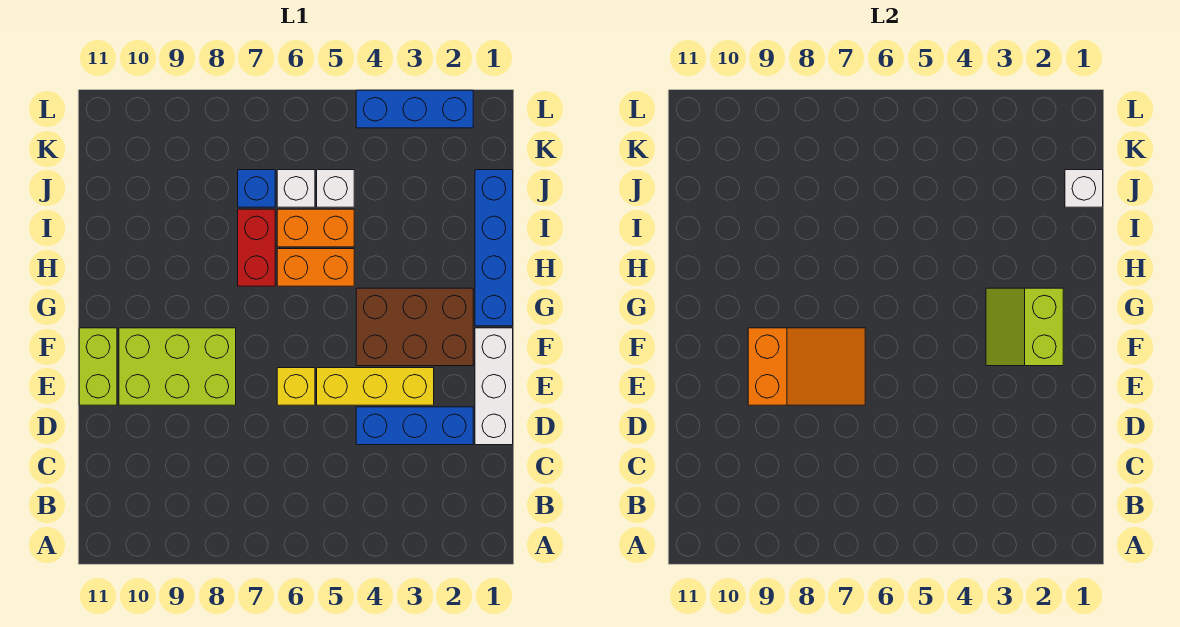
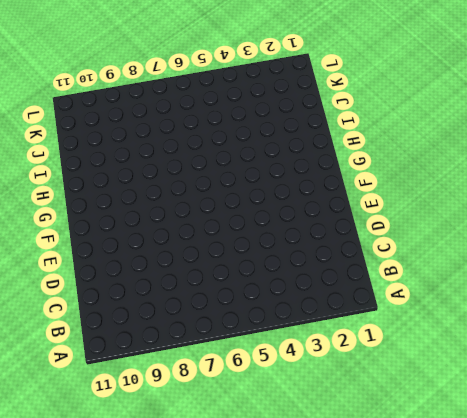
none -> white brick D1:F1 level 1
none -> blue brick D2:D4 level 1
none -> yellow brick E3:E5 level 1

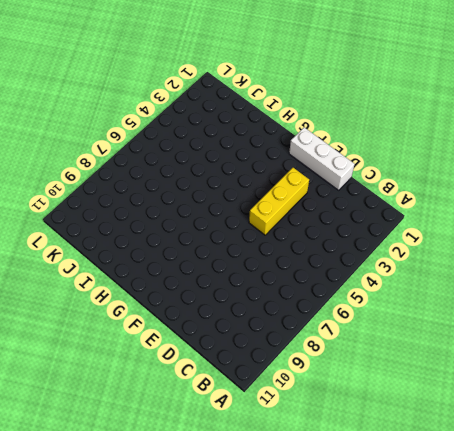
none -> blue brick D2:D4 level 1
none -> yellow brick E6 level 1
none -> lime brick E8:F10 level 1

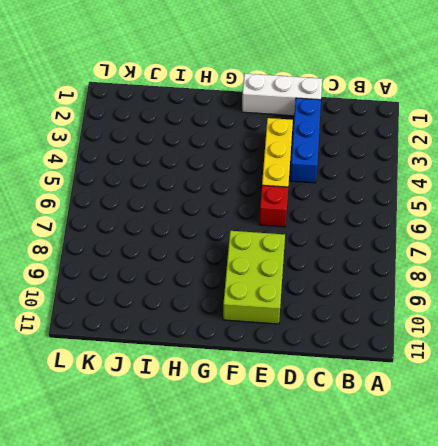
red brick E6 level 1 -> yellow brick E6 level 1
none -> lime brick E11:F11 level 1
none -> brown brick F2:G4 level 1
none -> blue brick G1:J1 level 1

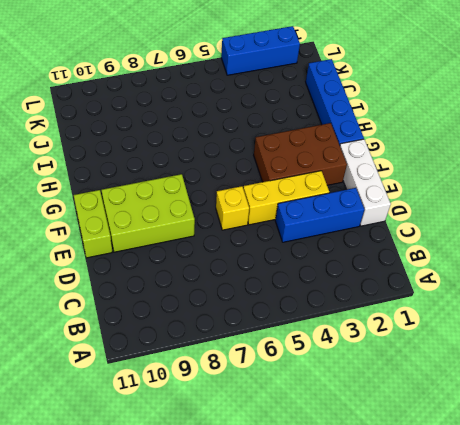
none -> orange brick H5:H6 level 1
none -> red brick H7:I7 level 1
none -> orange brick I5:I6 level 1

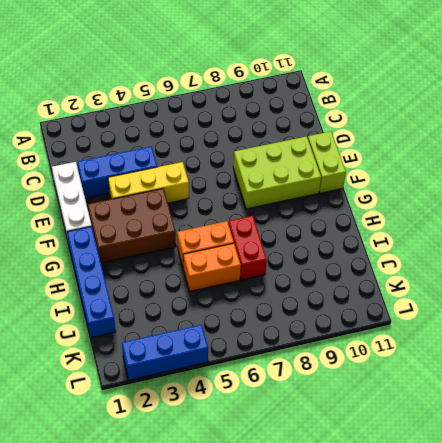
none -> yellow brick E6 level 1
none -> white brick J5 level 1
none -> white brick J6 level 1

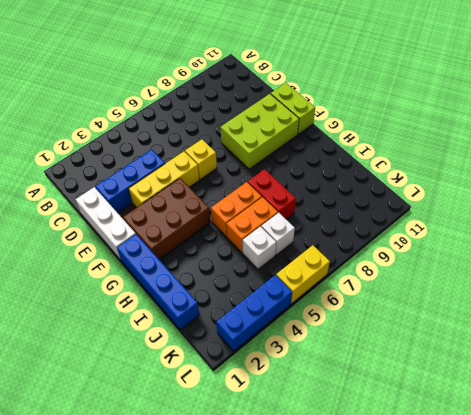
yellow brick L5:L6 level 1 -> none
none -> blue brick J7 level 1
none -> orange slope E7:F9 level 2 top 9
none -> lime slope F2:G3 level 2 top 2

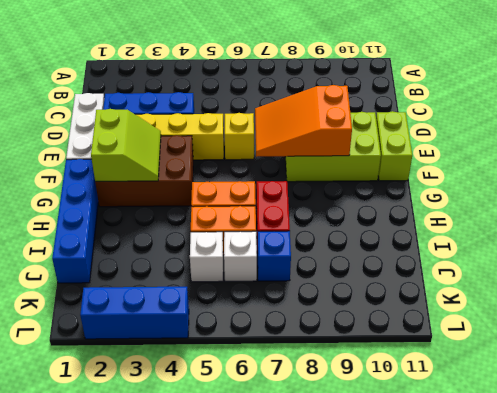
none -> white brick J1 level 2

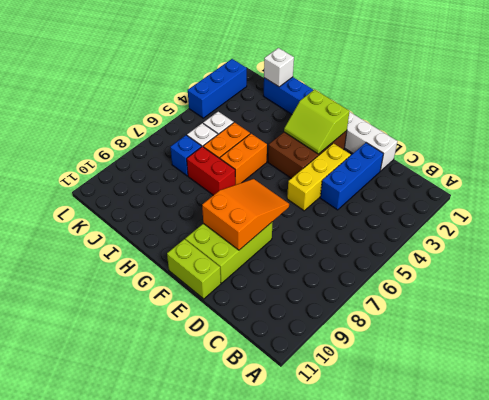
none -> yellow brick E6 level 1

